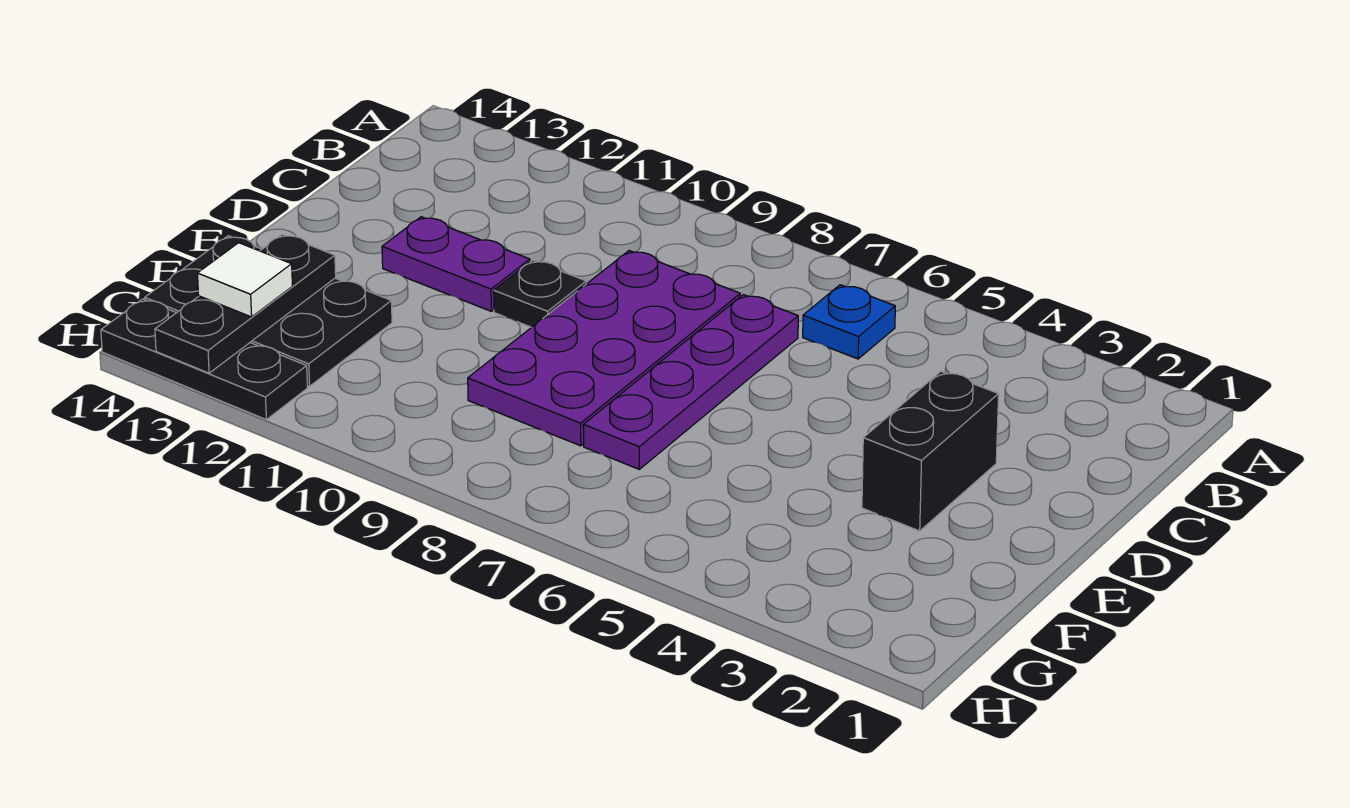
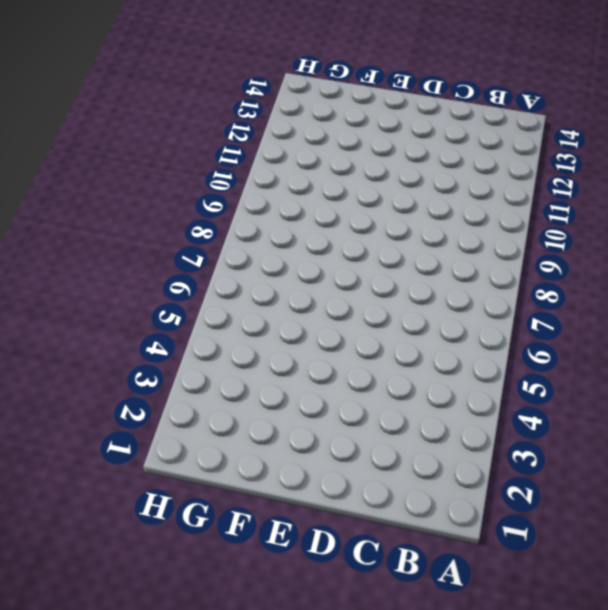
none -> blue plate B6 level 1
none -> purple plate C7:F7 level 1

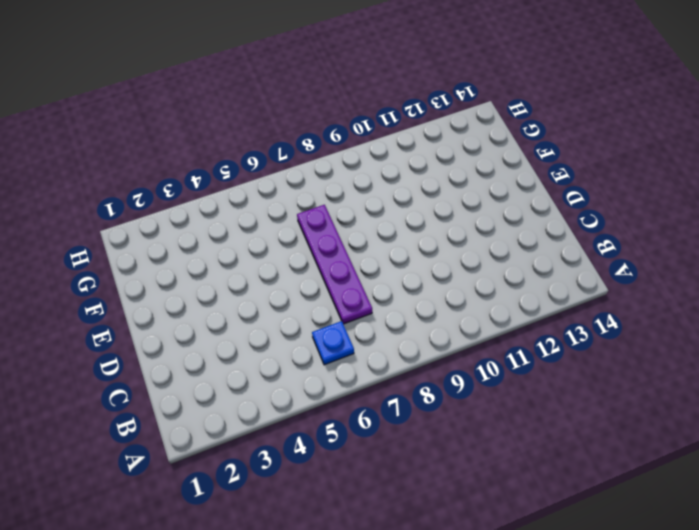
none -> purple plate C8:F9 level 1
none -> black brick D3:E3 level 1

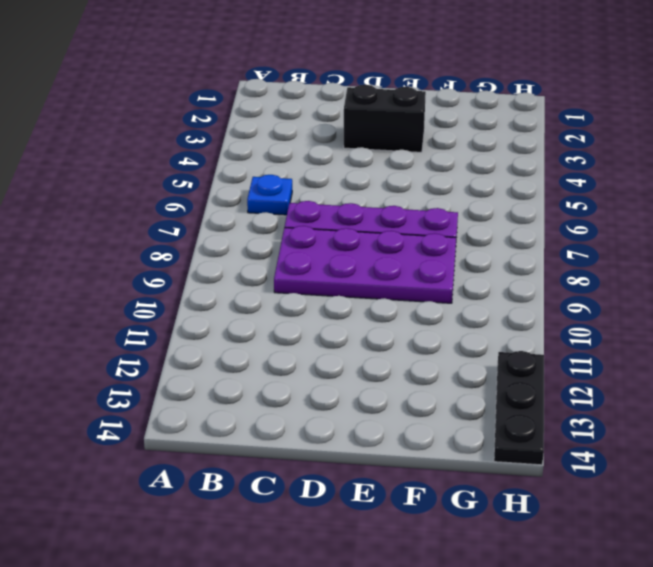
none -> black plate D10 level 1
none -> purple plate D11:D12 level 1

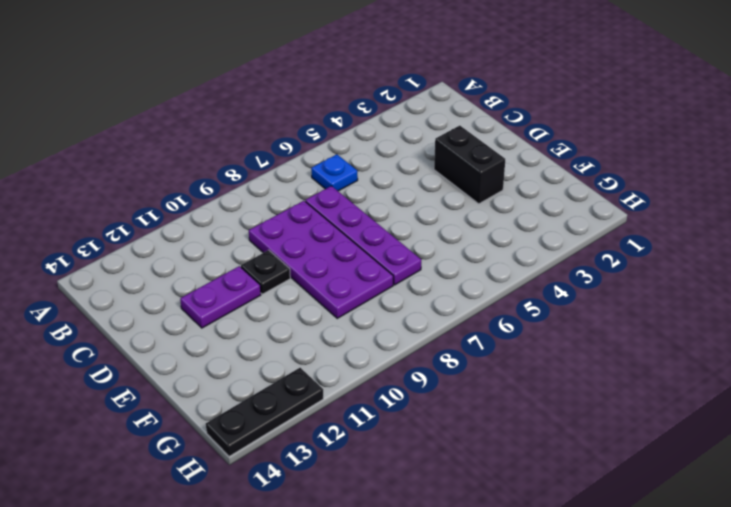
none -> black plate F12:G14 level 1
none -> black plate F13:H13 level 2

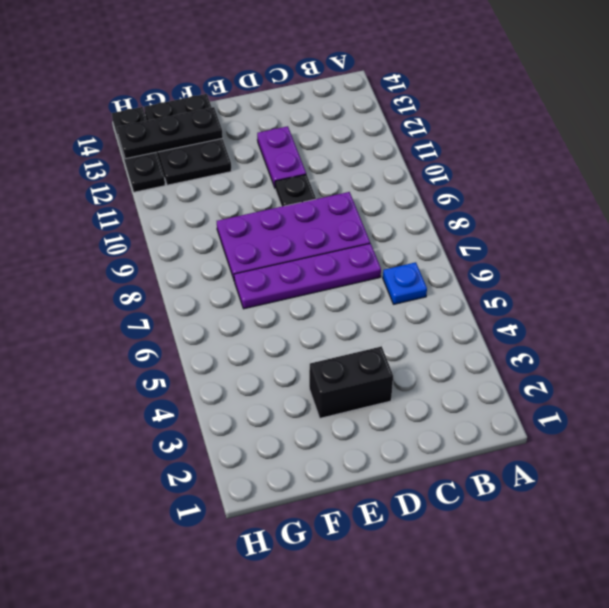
none -> white tile G13 level 3

